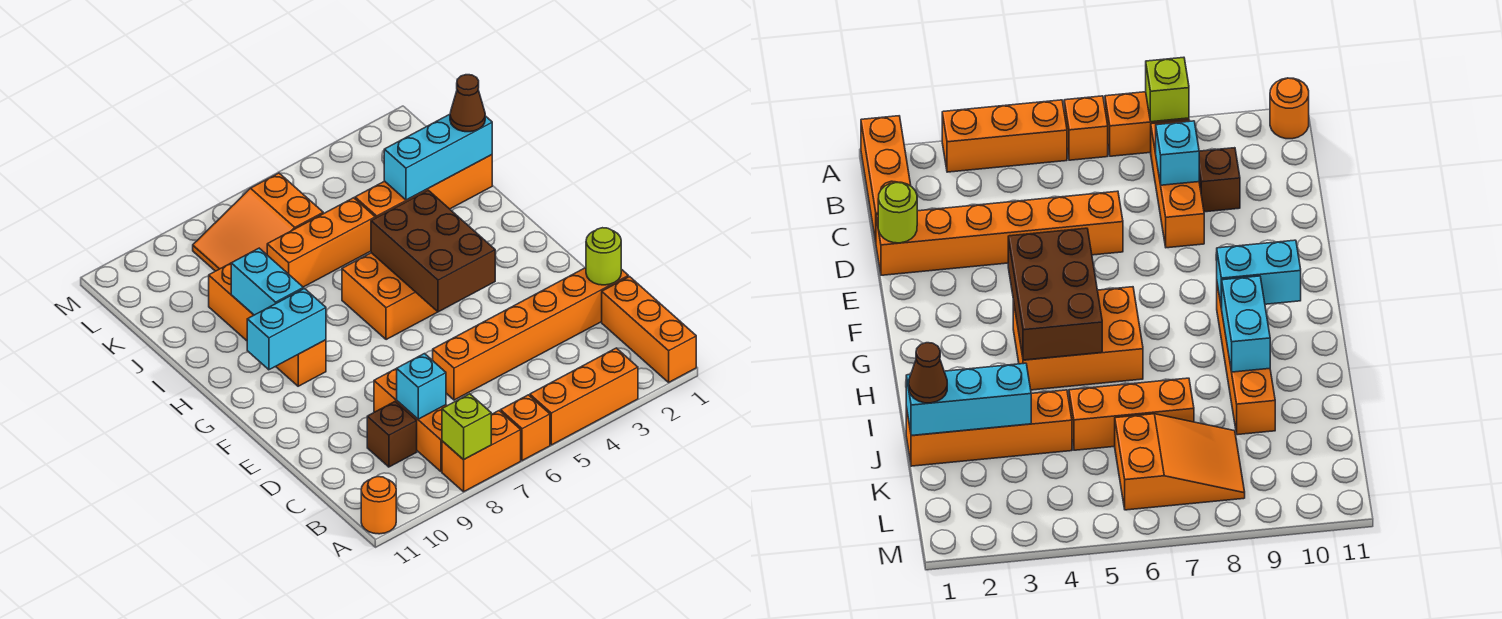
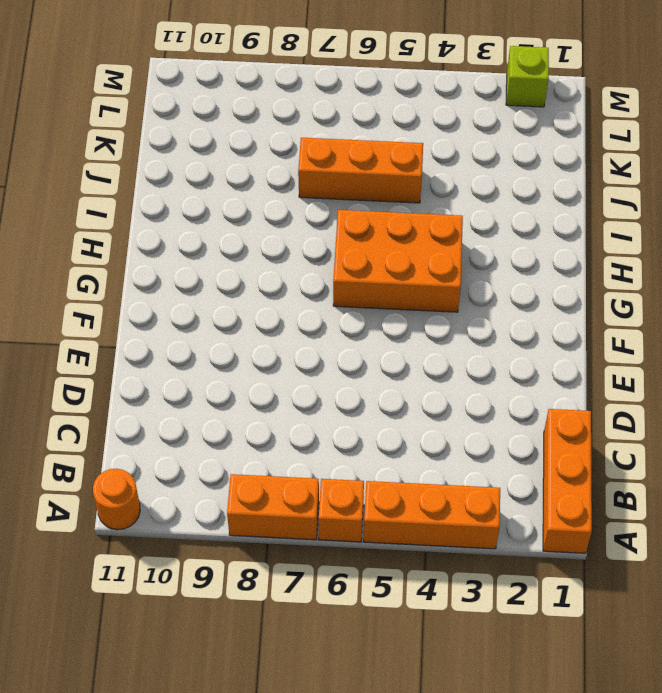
lime brick M2 level 1 -> lime brick A8 level 2
none -> orange brick B8:D8 level 1
none -> brown brick C9 level 1
none -> orange brick D1:D6 level 1

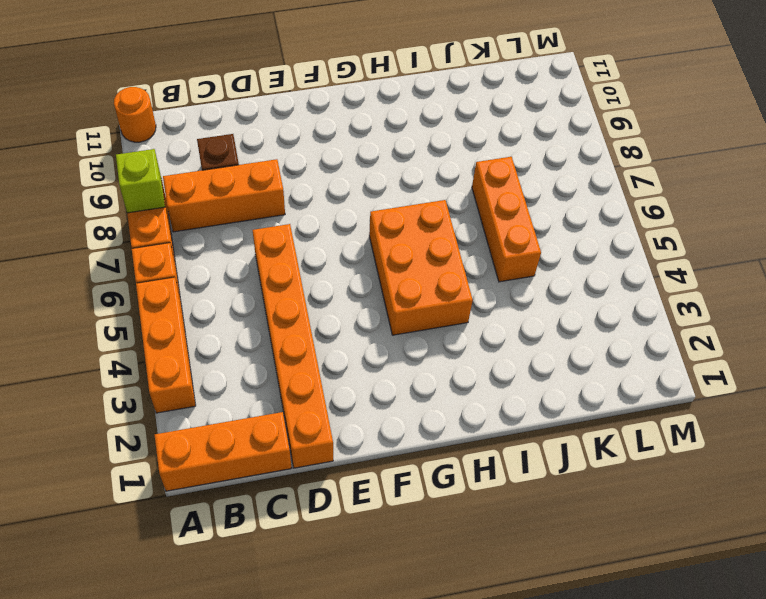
none -> orange brick G9:J9 level 1
none -> orange brick J1:J4 level 1
none -> orange slope K6:L8 level 1 top 6

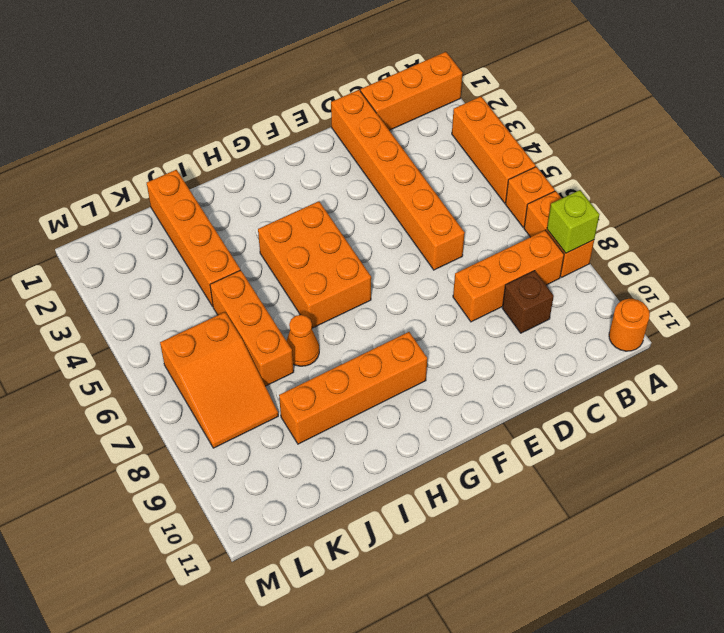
orange cone I7 level 1 -> none
none -> cyan brick C8 level 2
none -> lime round brick D1 level 2
none -> brown brick F4:H5 level 2

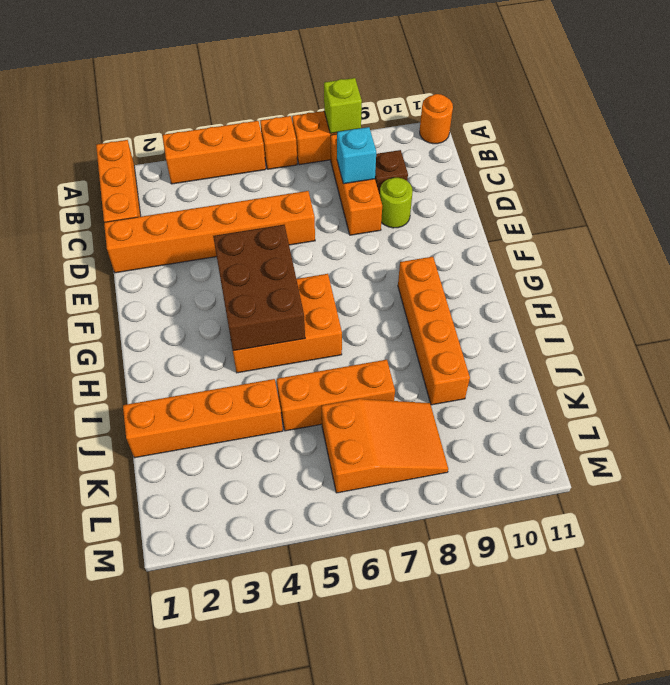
lime round brick D9 level 1 -> lime round brick D1 level 2
none -> cyan brick G9:G10 level 2
none -> cyan brick H9:I9 level 2
none -> cyan brick J1:J3 level 2

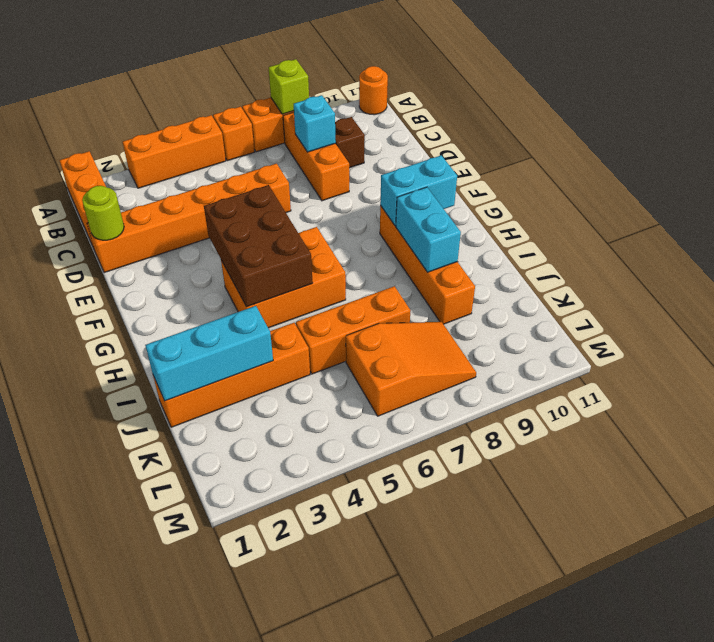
none -> brown cone J1 level 3

